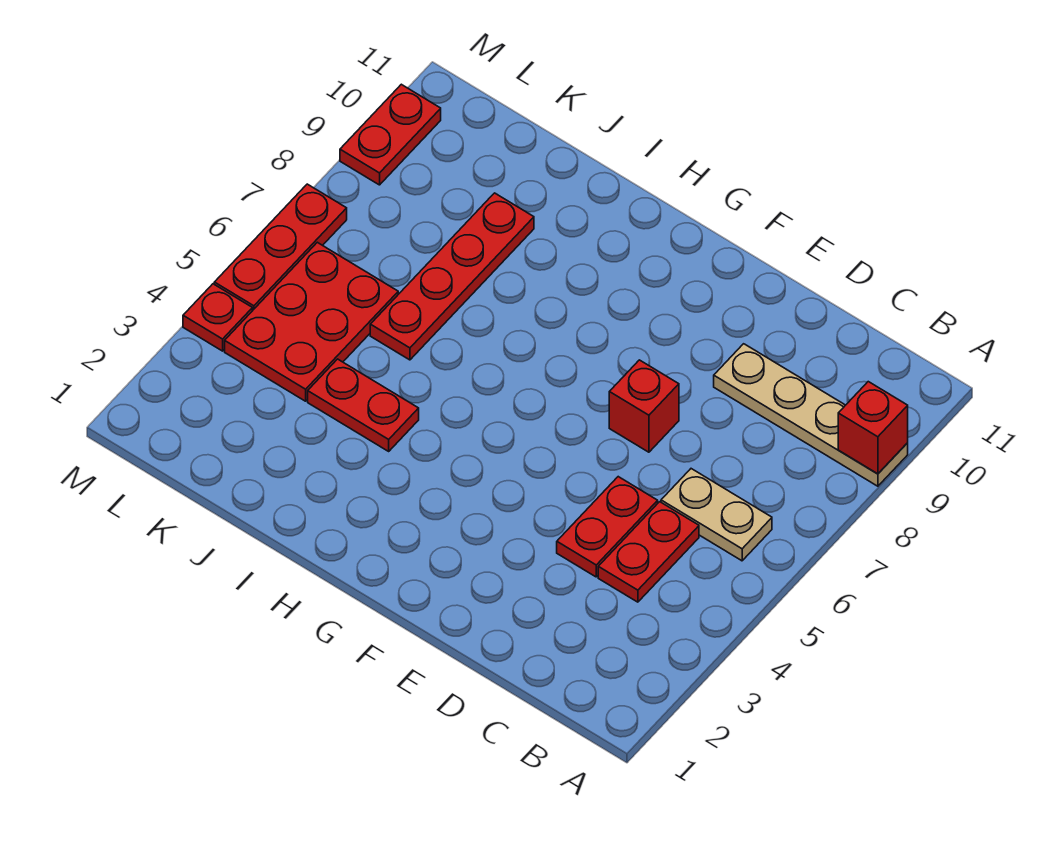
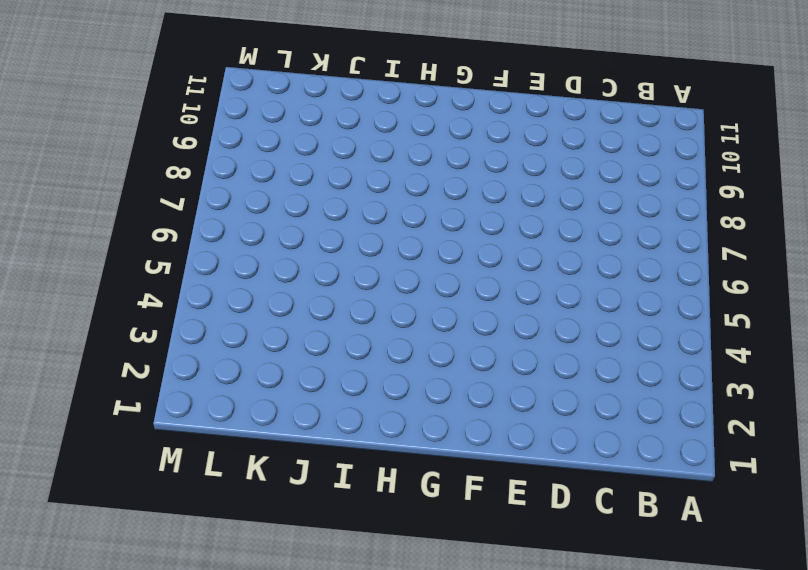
none -> tan plate A9:D9 level 1
none -> tan plate B6:C6 level 1
none -> red plate C4:C5 level 1

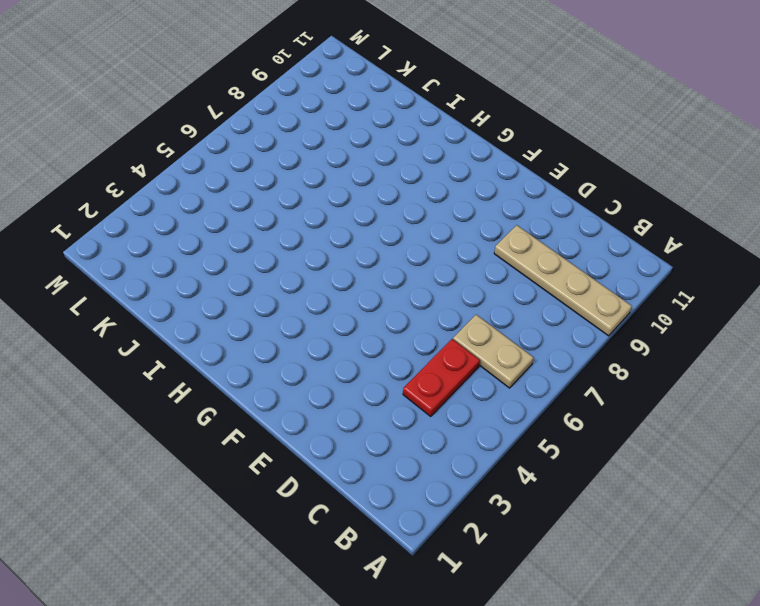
none -> red plate D4:D5 level 1
none -> red brick E7 level 1
none -> red plate I4:J4 level 1

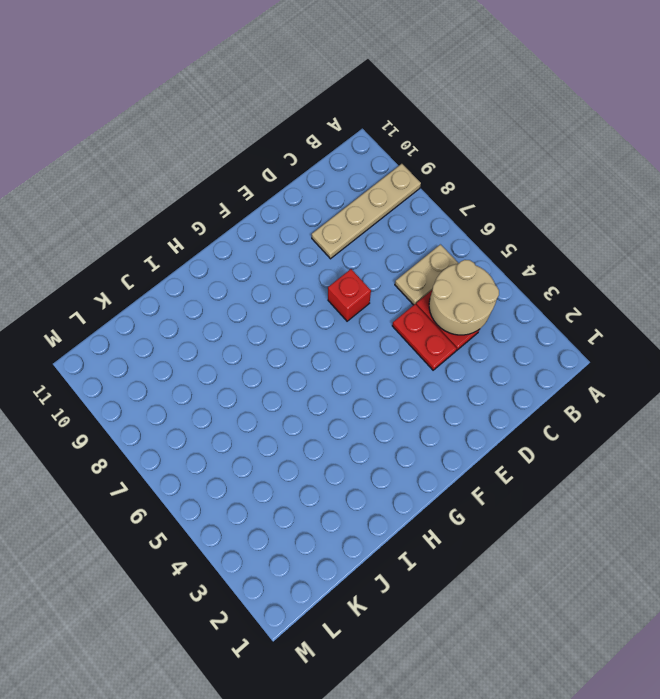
tan round brick B4:C5 level 2 -> none
none -> red plate I4:J4 level 1
none -> red plate J6:J9 level 1
none -> red plate K4:L6 level 1

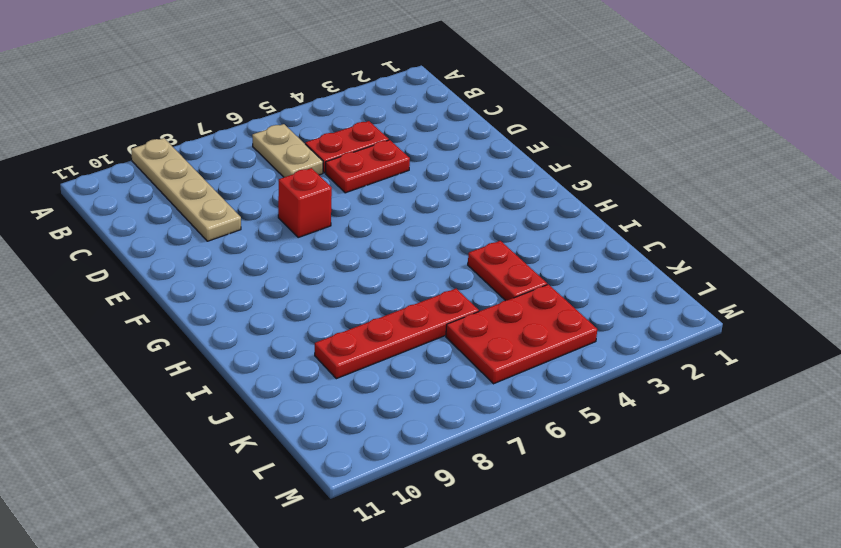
none -> red plate M4 level 1
none -> red plate M5:M7 level 1
none -> red plate M9:M10 level 1

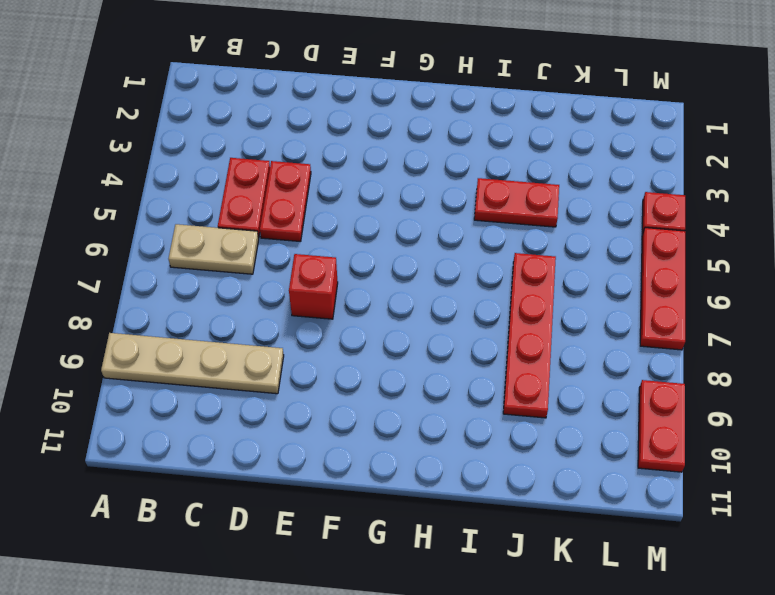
none -> red plate K4:L6 level 1
none -> red brick A9 level 2

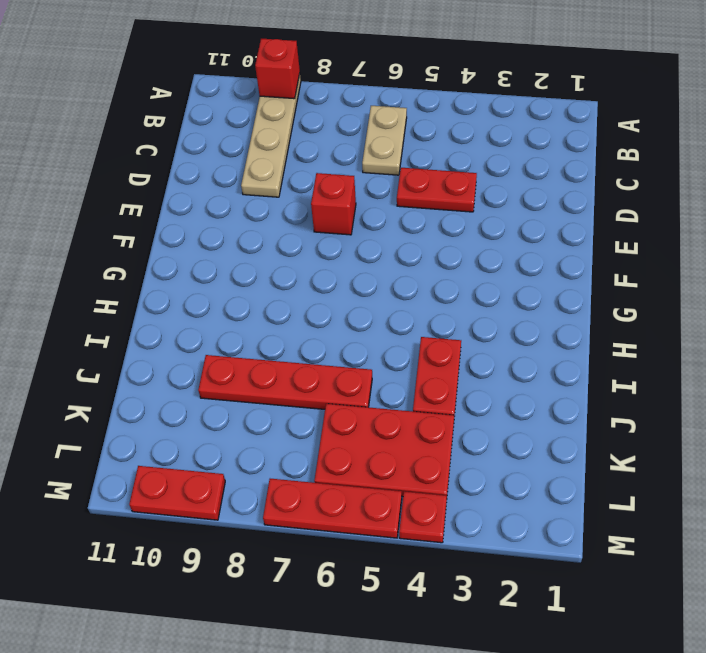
none -> red plate C4:C5 level 1

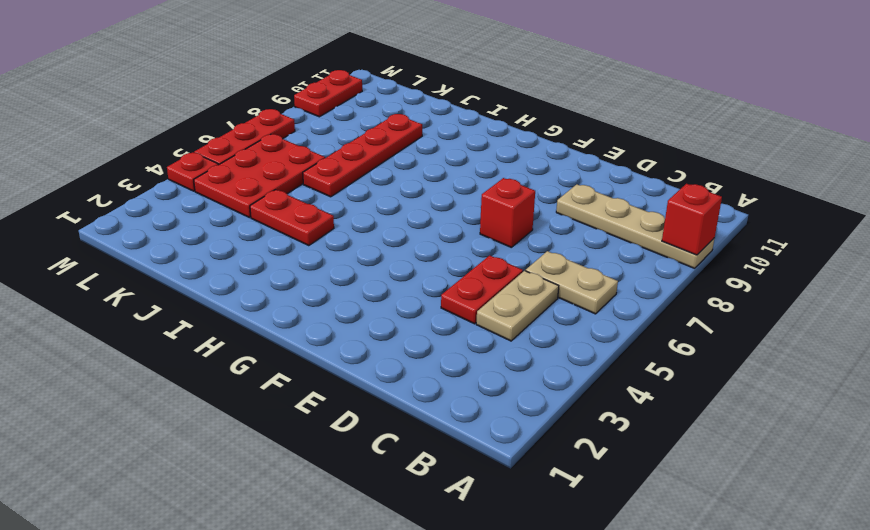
tan plate C4:C5 level 1 -> red plate C4:C5 level 1

